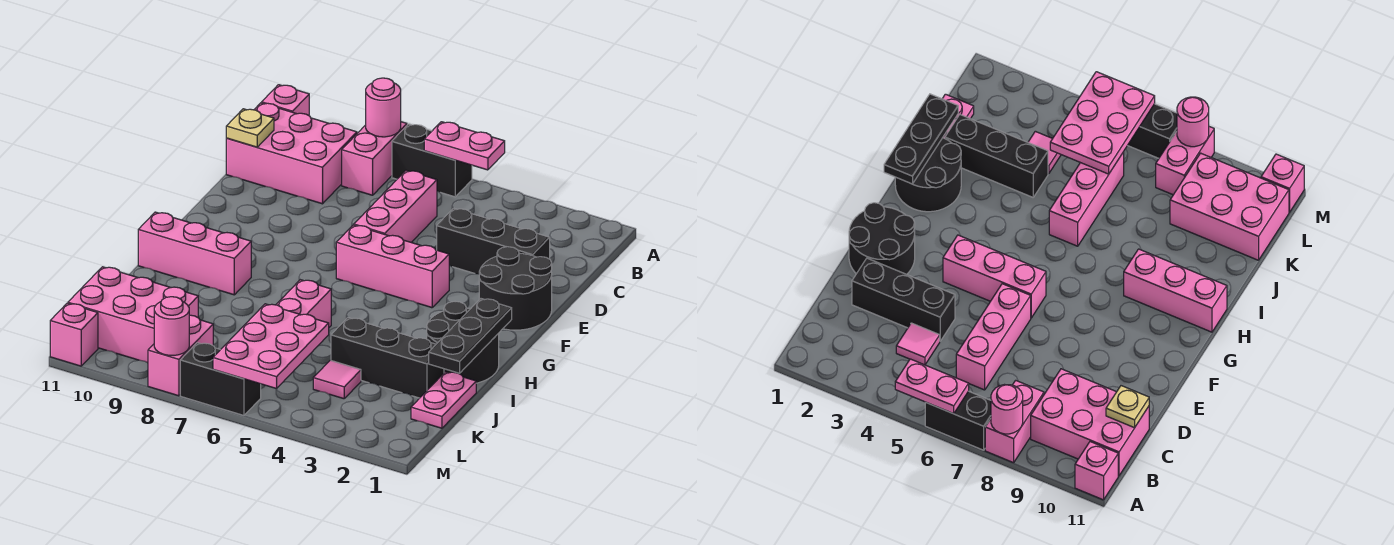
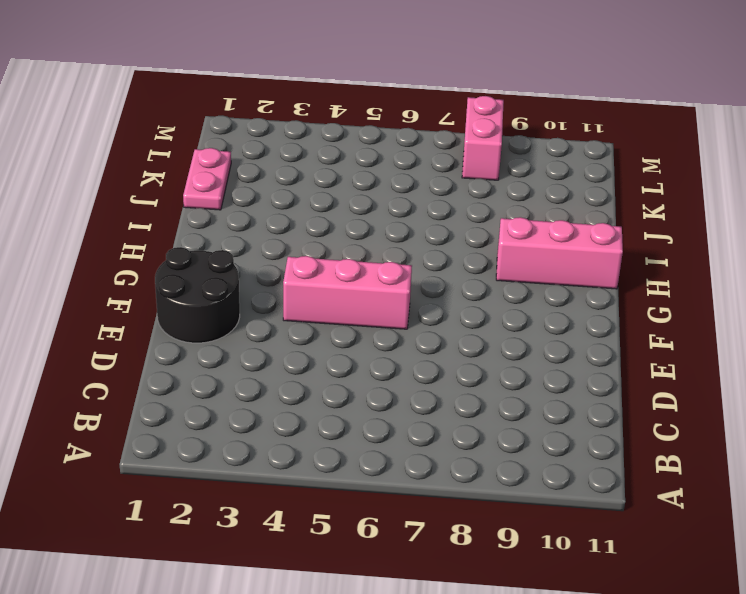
none -> black brick A6:A7 level 1
none -> pink brick A8:B8 level 1
none -> pink brick A11 level 1

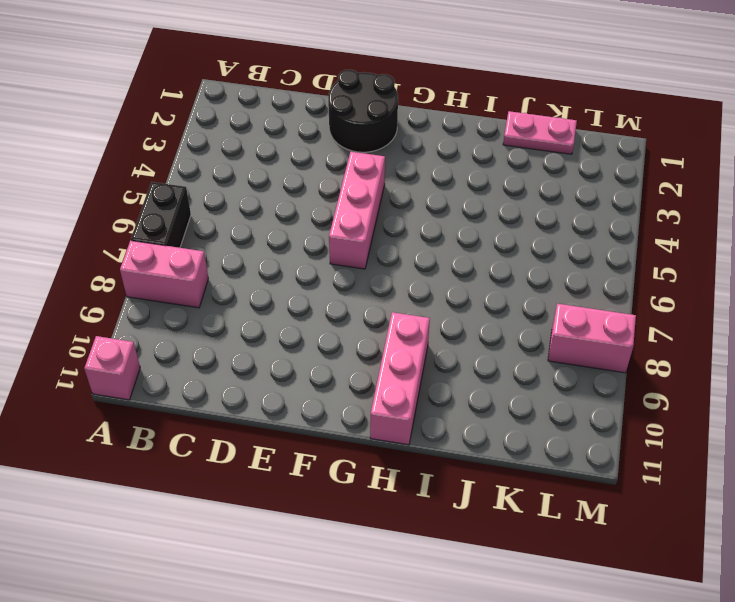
none -> pink brick B9:C11 level 1
none -> pink tile C4 level 1
none -> pink brick C6:E6 level 1

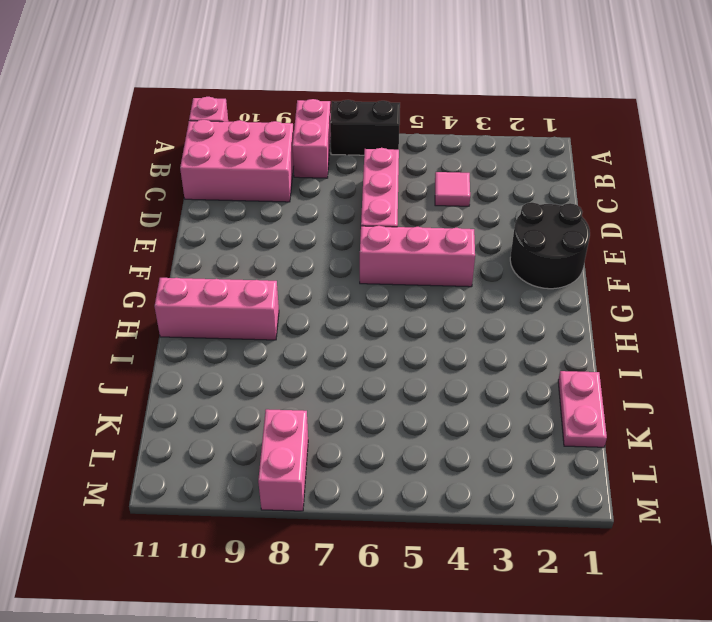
none -> black brick D2:D4 level 1
none -> black round brick H1:I2 level 1
none -> pink brick I6:K6 level 1

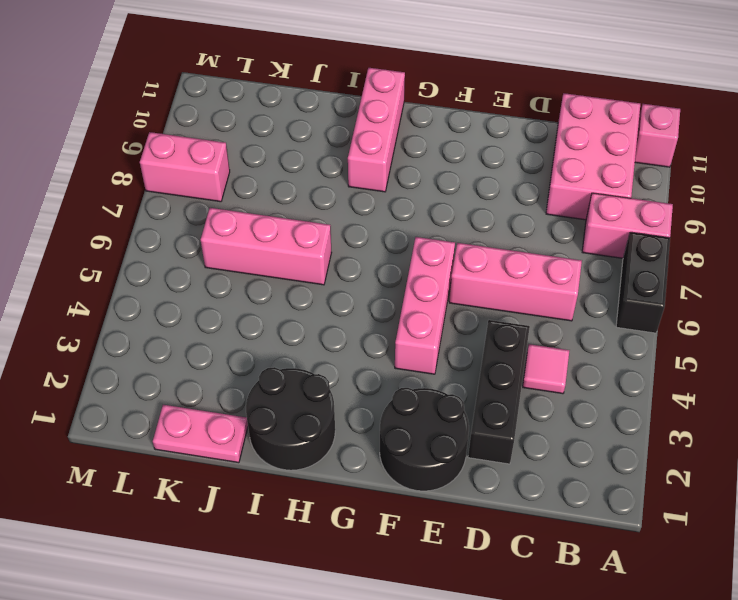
none -> black brick J2:J4 level 1
none -> pink tile K4 level 1
none -> pink brick K9:L11 level 1

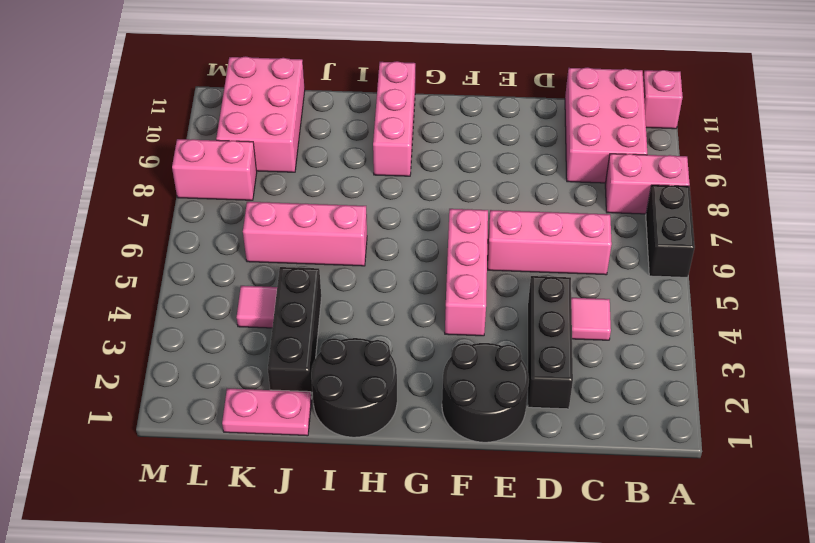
none -> black brick M6:M7 level 1
none -> pink brick M11 level 1
none -> pink plate A5:A6 level 2

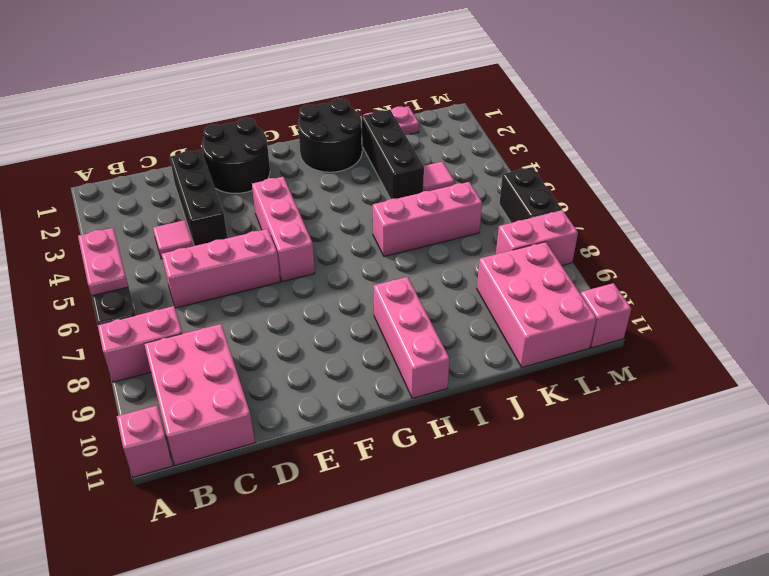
none -> pink round brick A8 level 2
none -> tan plate C11 level 2
none -> black plate H1:J1 level 2

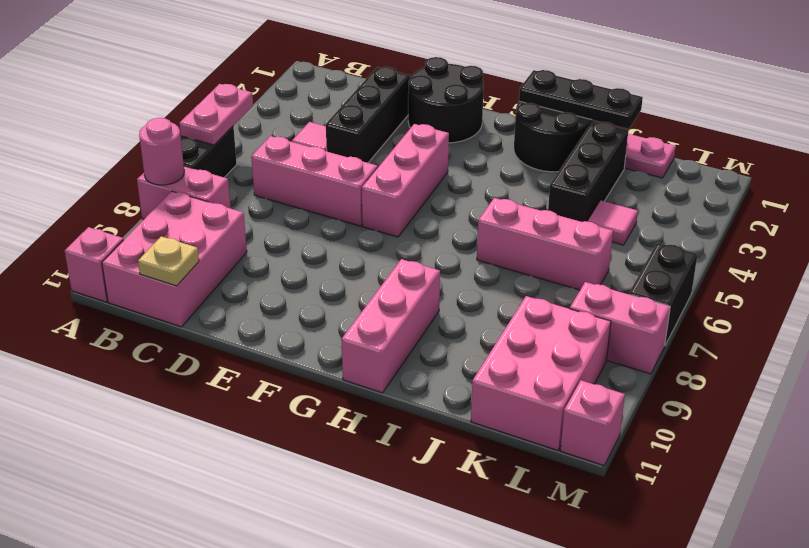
none -> pink plate K5:M6 level 2
none -> pink round brick M8 level 2

